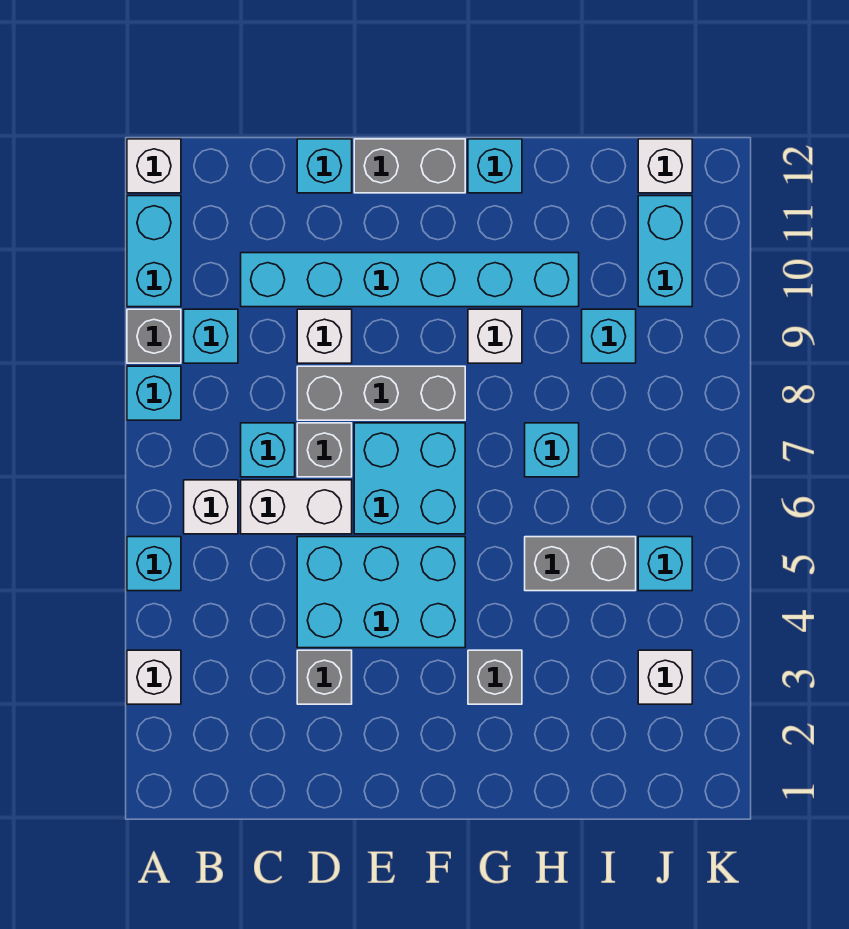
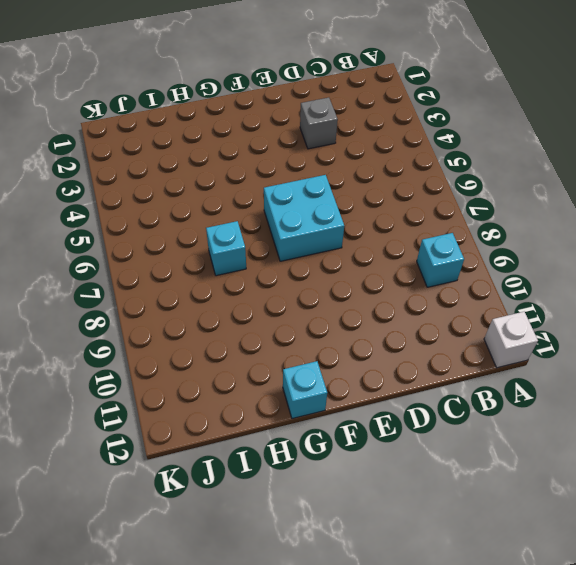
none -> white brick A3 level 1
none -> cyan brick A5 level 1
none -> cyan brick A8 level 1

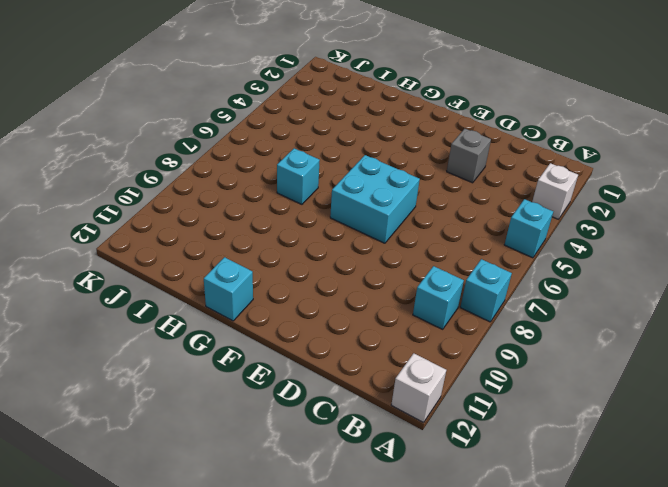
none -> grey brick A9 level 1
none -> cyan brick A10:A11 level 1
none -> white brick B6 level 1

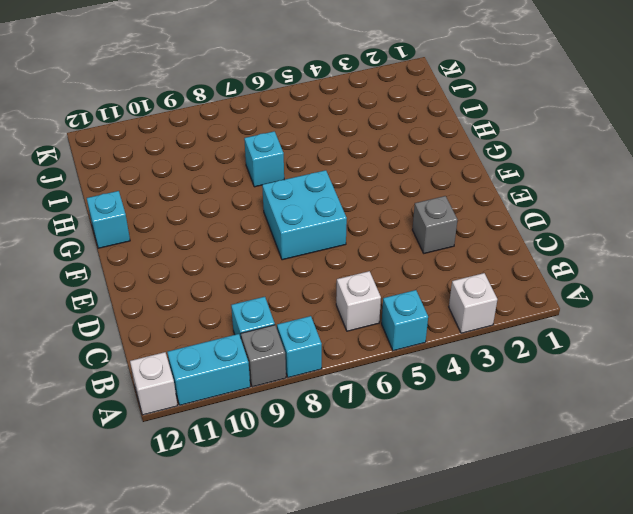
none -> white brick C6:D6 level 1
none -> cyan brick C7 level 1
none -> cyan brick C10:H10 level 1

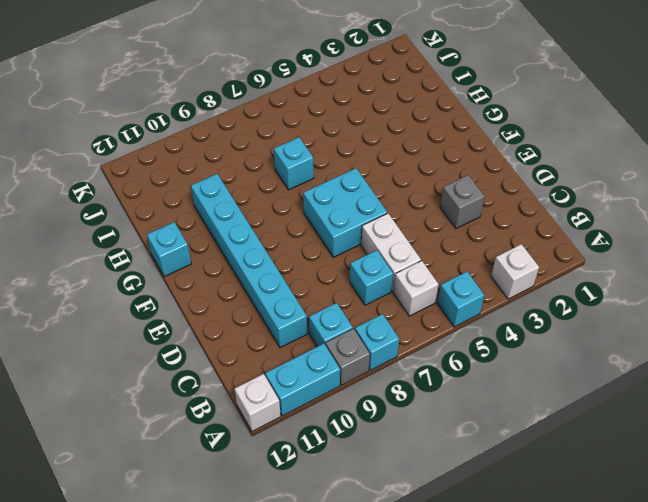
none -> cyan brick D4:F5 level 1
none -> grey brick D7 level 1
none -> grey brick D8:F8 level 1

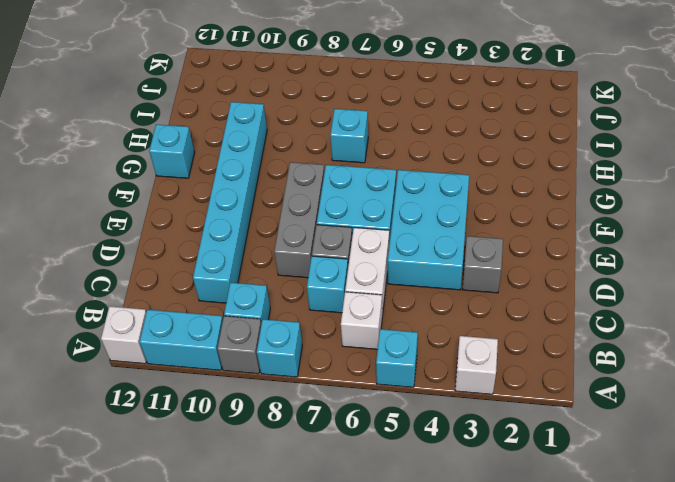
none -> white brick D9 level 1
none -> cyan brick D12 level 1
none -> grey brick E12:F12 level 1

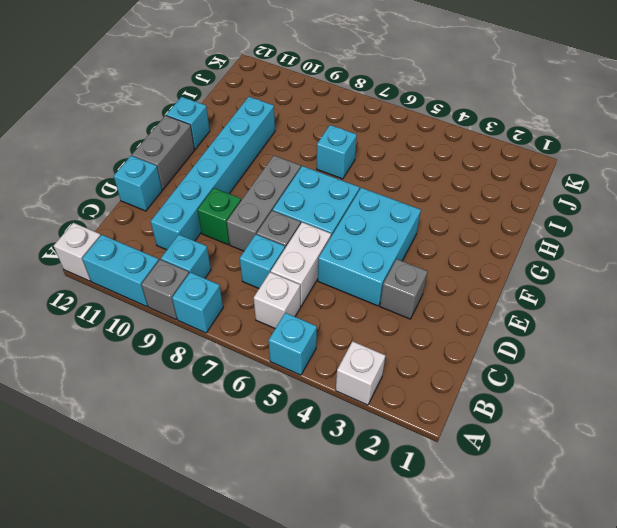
green brick D9 level 1 -> white brick D9 level 1
none -> grey brick G3 level 1
none -> white brick G9 level 1
none -> grey brick H5:I5 level 1

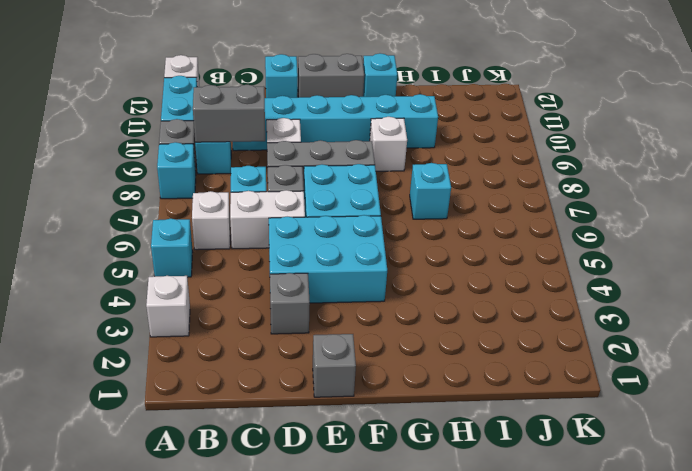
grey brick B9:C9 level 2 -> grey brick H5:I5 level 1
grey brick E1 level 1 -> grey brick G3 level 1
none -> cyan brick I9 level 1
none -> white brick J3 level 1
none -> cyan brick J5 level 1

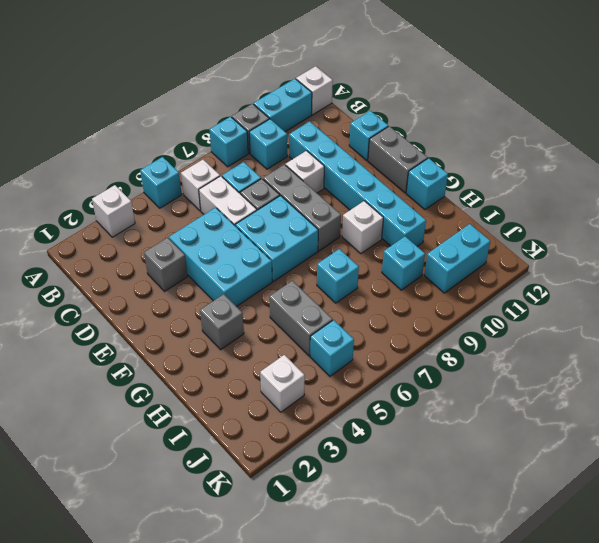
none -> white brick J12 level 1

